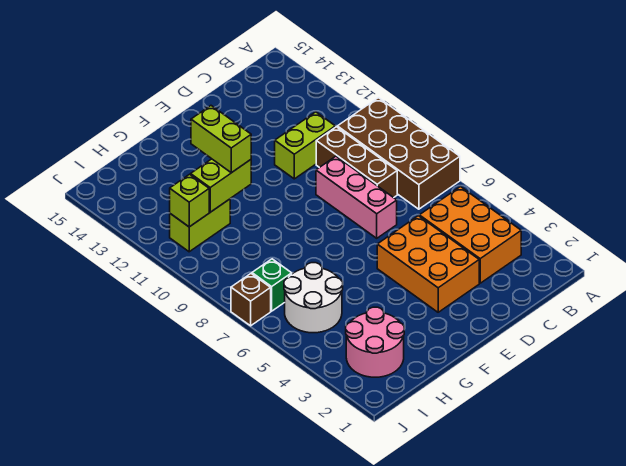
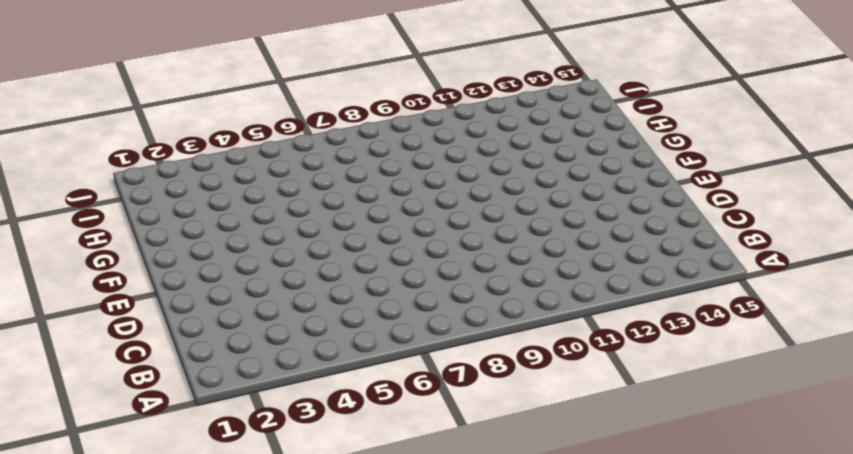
none -> brown brick A7:B10 level 1
none -> orange brick B3:C5 level 1
none -> brown brick C8:C10 level 1

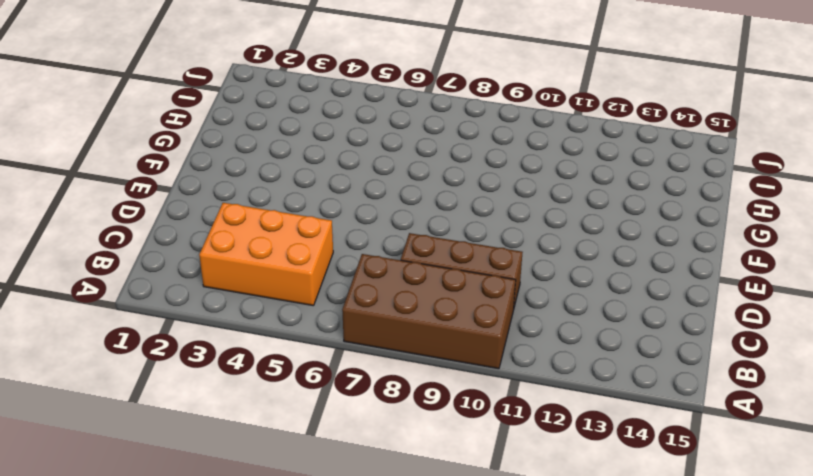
none -> lime brick C11:D11 level 1
none -> orange brick D3:E5 level 1
none -> pink brick D7:D9 level 1

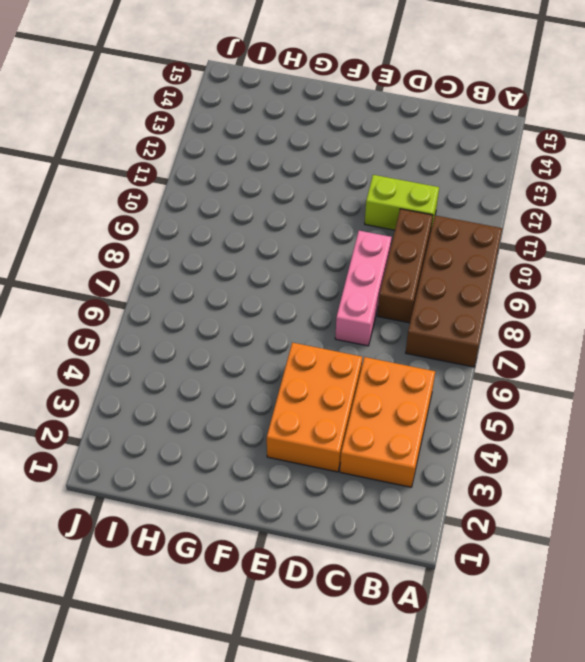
none -> pink round brick H2:I3 level 1
none -> white round brick H5:I6 level 1
none -> lime brick H11:I11 level 1

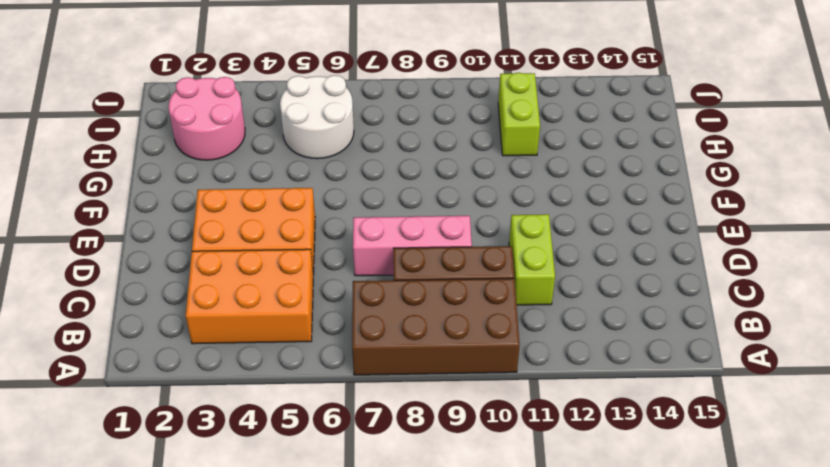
none -> green brick I7 level 1
none -> brown brick J7 level 1
none -> lime brick G11:H11 level 2

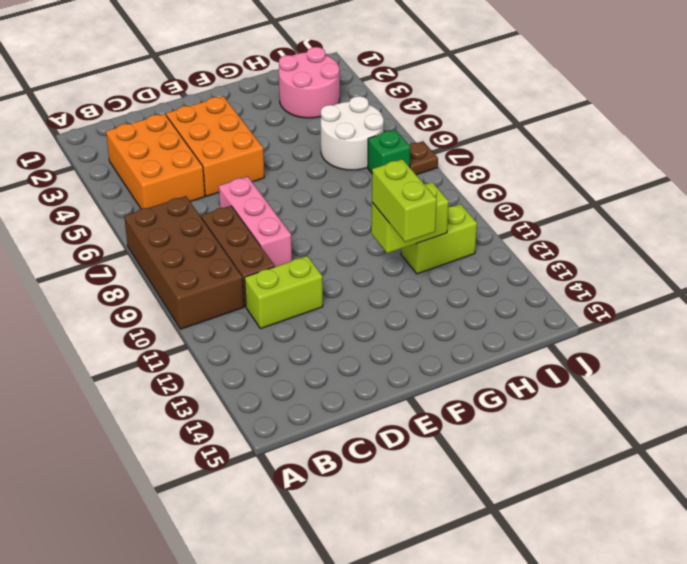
brown plate J7 level 1 -> brown brick J7 level 1
none -> lime brick I11 level 2

